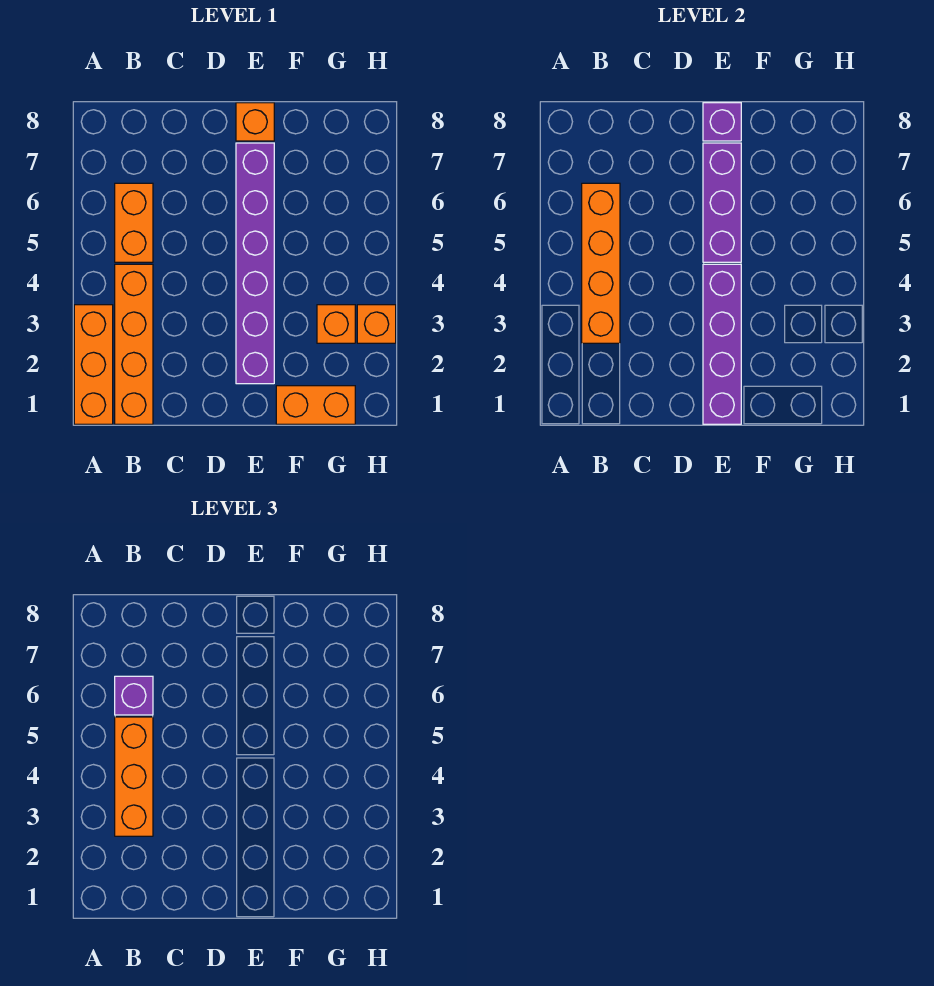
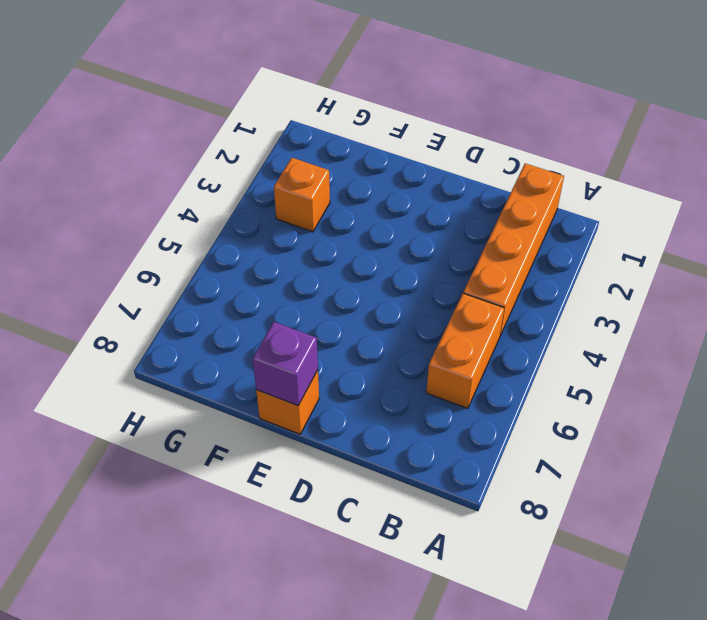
none -> orange brick A1:A3 level 1
none -> purple brick E2:E7 level 1
none -> orange brick F1:G1 level 1

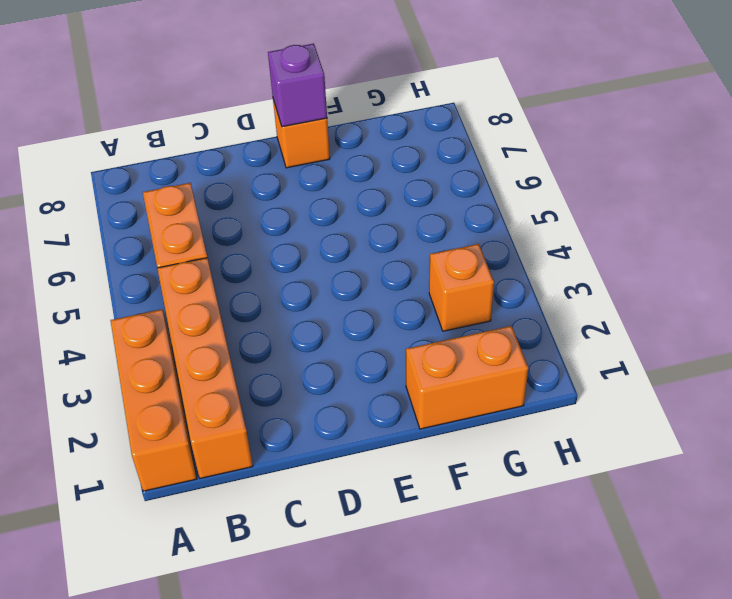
none -> purple brick E2:E7 level 1
none -> orange brick H3 level 1
none -> orange brick B3:B6 level 2

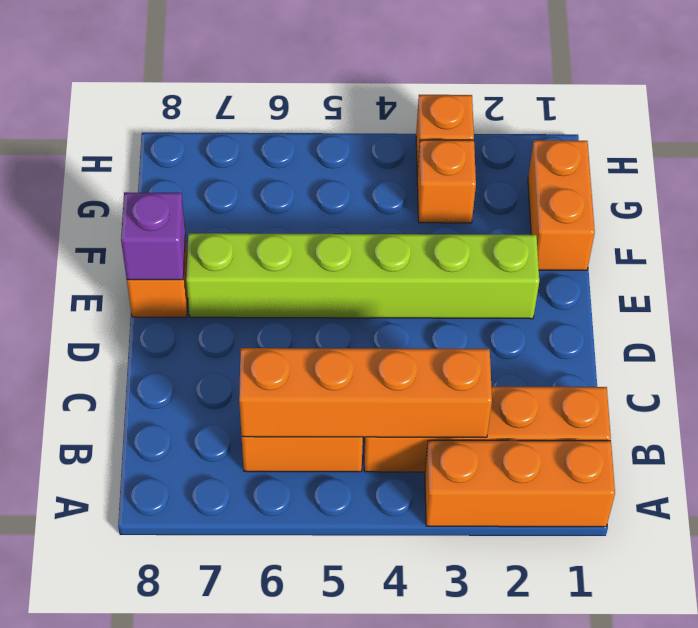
lime brick E2:E7 level 1 -> purple brick E2:E7 level 1
none -> purple brick E1:E4 level 2
none -> purple brick E5:E7 level 2
none -> orange brick B3:B5 level 3

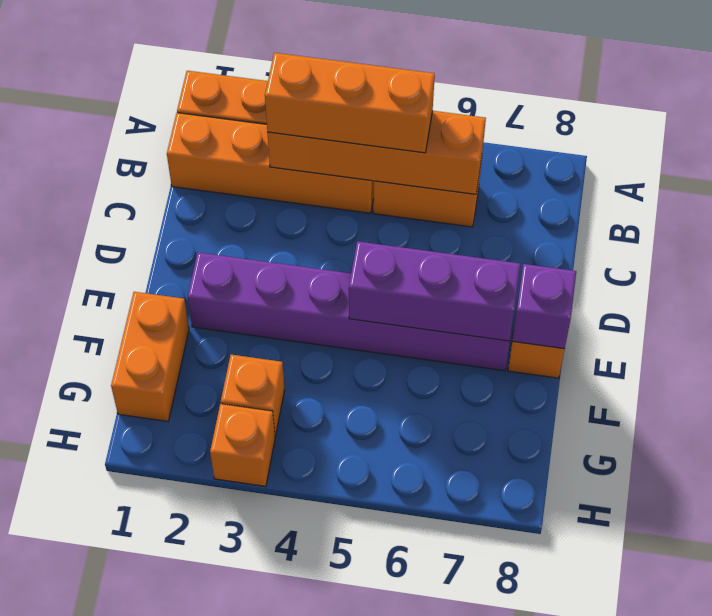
none -> purple brick E1:E4 level 2
none -> purple brick B6 level 3

